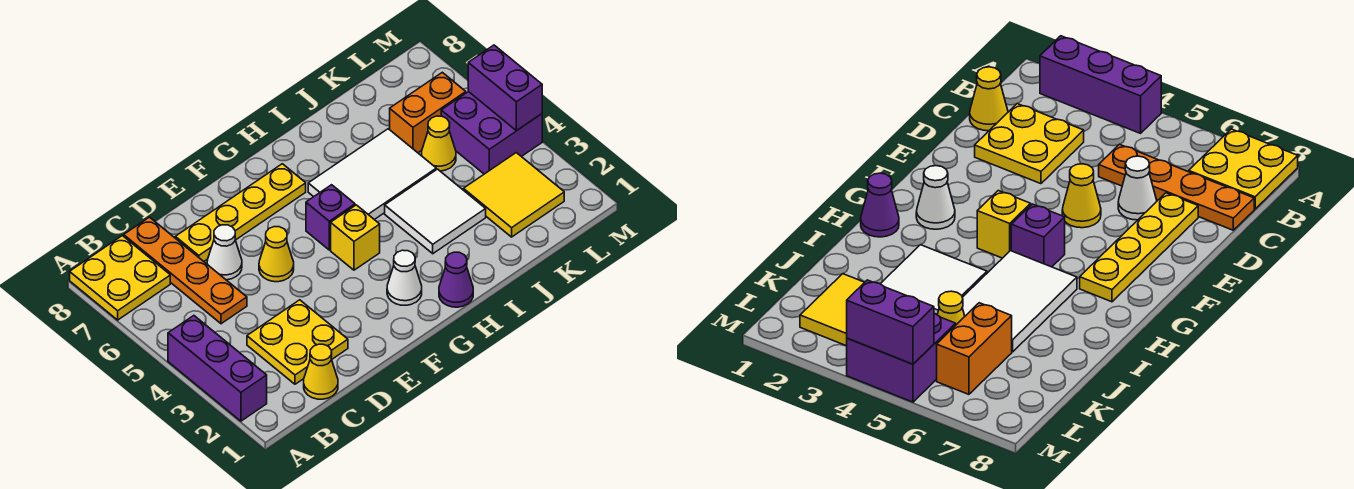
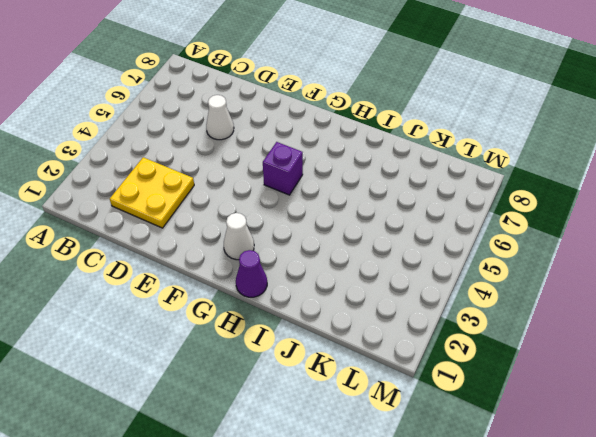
none -> purple brick A2:A4 level 1
none -> yellow plate A7:B8 level 1
none -> yellow cone C1 level 1

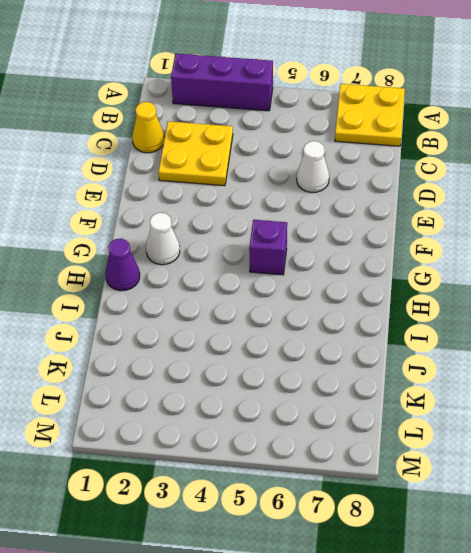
none -> orange plate C5:C8 level 1
none -> yellow plate D7:G7 level 1
none -> yellow cone E5 level 1

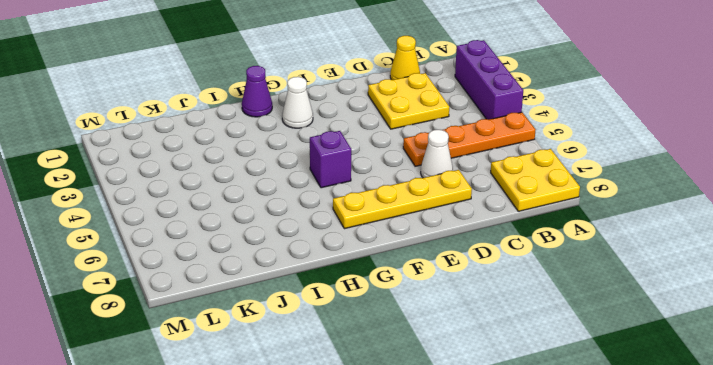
orange plate A5:D5 level 1 -> orange plate C5:C8 level 1
none -> yellow cone E5 level 1
none -> yellow brick G4 level 1
none -> white tile H5:J6 level 1

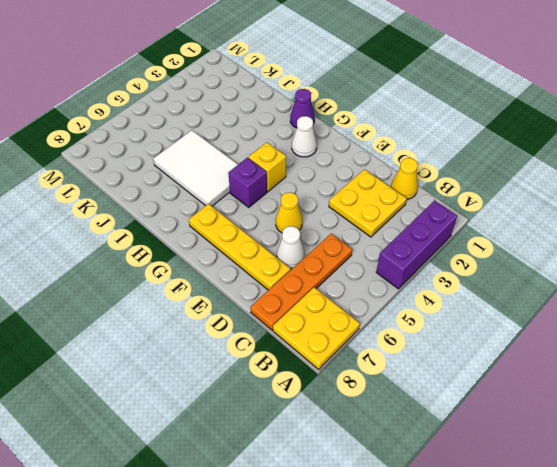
none -> white tile I3:J4 level 1
none -> yellow tile K2:L3 level 1
none -> yellow cone K5 level 1

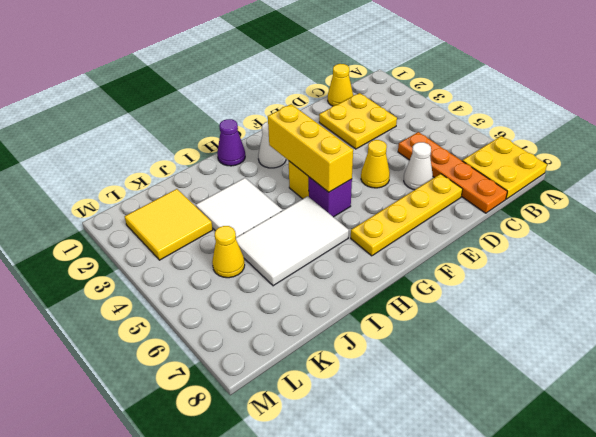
yellow brick G3:G5 level 2 -> none
none -> purple brick A2:A4 level 1
none -> orange brick K6:L6 level 1
none -> purple brick L4:M5 level 1

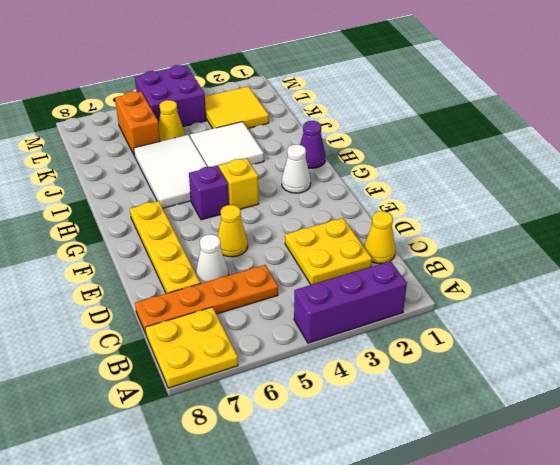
none -> purple brick M4:M5 level 2

